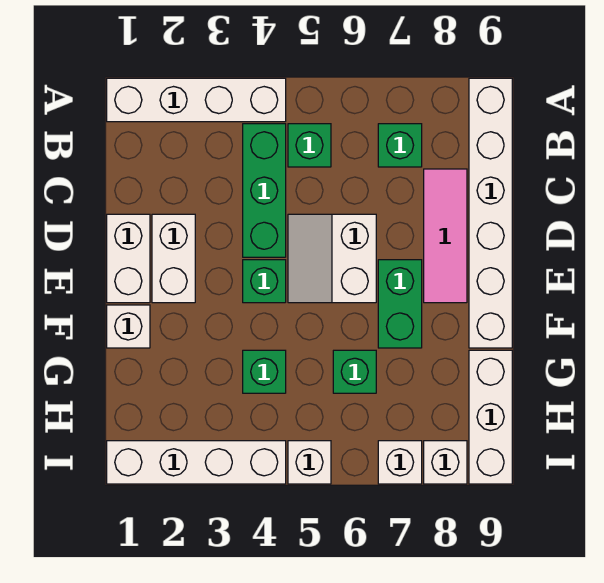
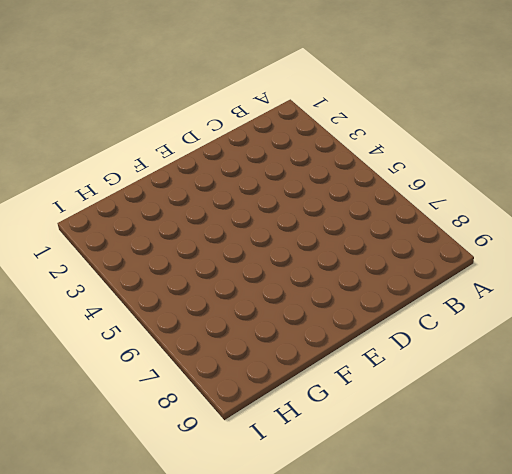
none -> white brick A1:A4 level 1
none -> white brick A9:F9 level 1
none -> green brick B4:D4 level 1

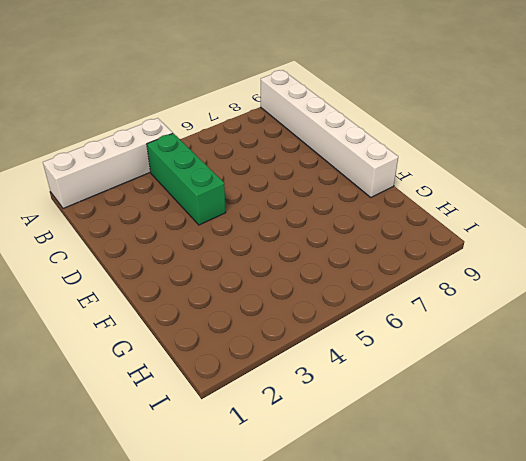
none -> green brick B5 level 1
none -> green brick B7 level 1
none -> pink tile C8:E8 level 1

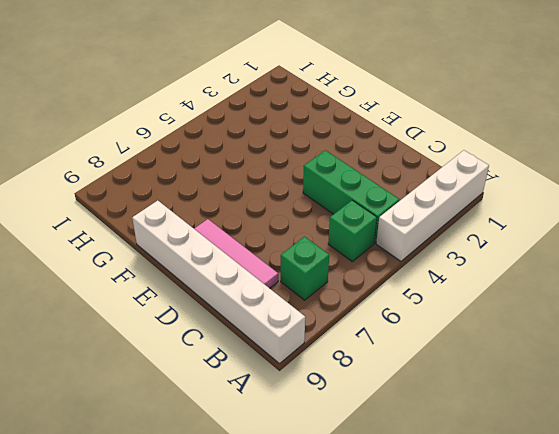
none -> white brick D1:E1 level 1
none -> white brick D2:E2 level 1
none -> white slope D5:E6 level 1 top 6

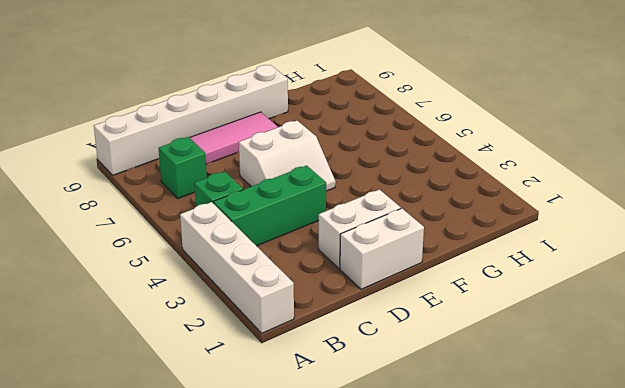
none -> green brick E4 level 1
none -> green brick E7:F7 level 1
none -> white brick F1 level 1

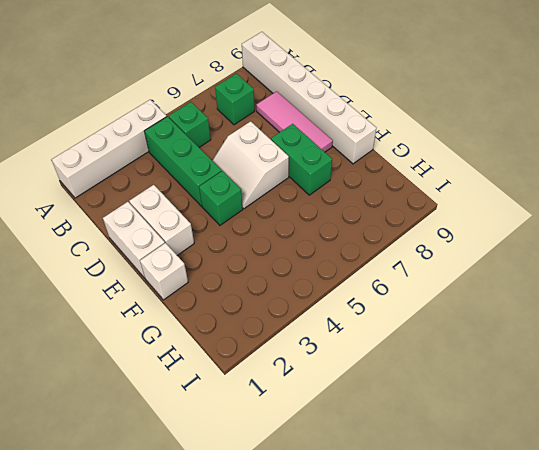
none -> green brick G4 level 1
none -> green brick G6 level 1
none -> white brick G9:I9 level 1

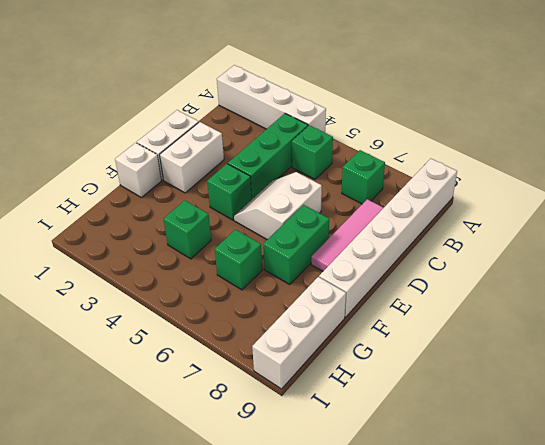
none -> white brick I1:I4 level 1
none -> white brick I5 level 1
none -> white brick I7 level 1

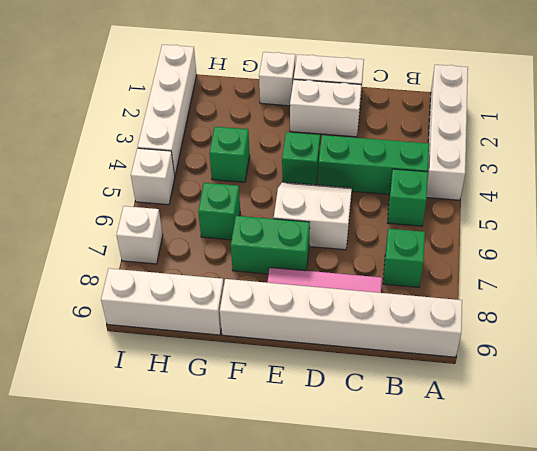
none -> white brick I8 level 1

